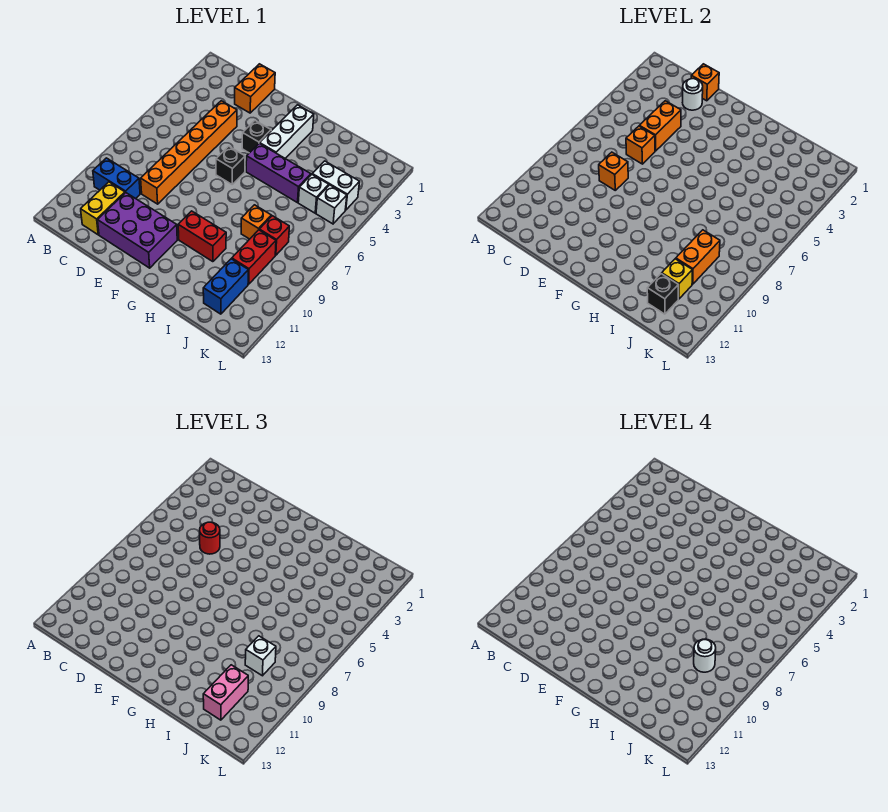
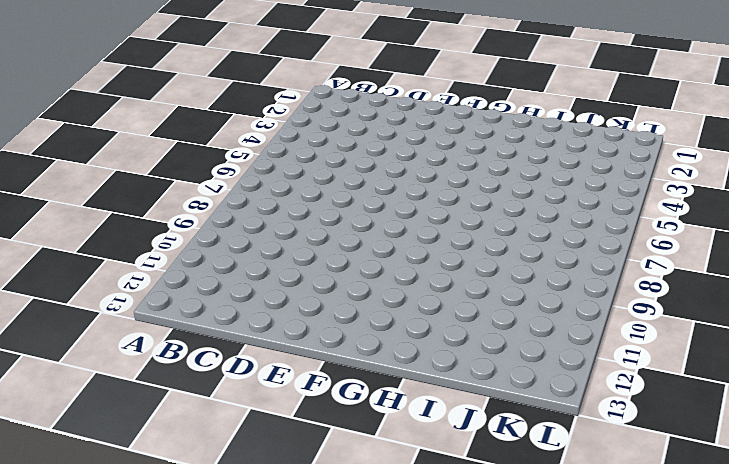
none -> blue brick B10:C10 level 1
none -> yellow brick C11:C12 level 1
none -> orange brick D1:D2 level 1

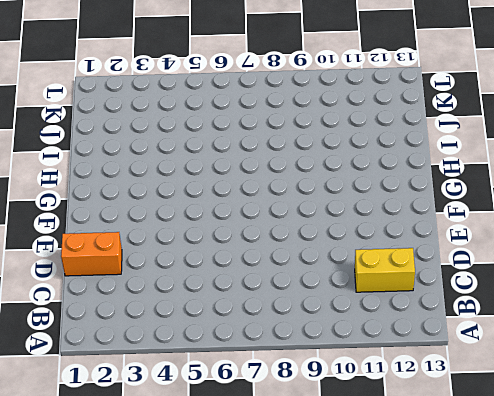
none -> blue brick B10:C10 level 1
none -> orange brick D4:D9 level 1
none -> purple brick D11:F12 level 1

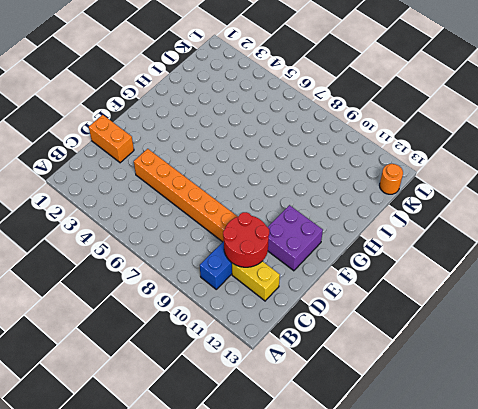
red round brick C10:D11 level 2 -> none
purple brick E11:F12 level 1 -> purple brick D11:F12 level 1
orange round brick K13 level 1 -> none
none -> black brick F4 level 1
none -> black brick F6 level 1
none -> white brick G2:G4 level 1

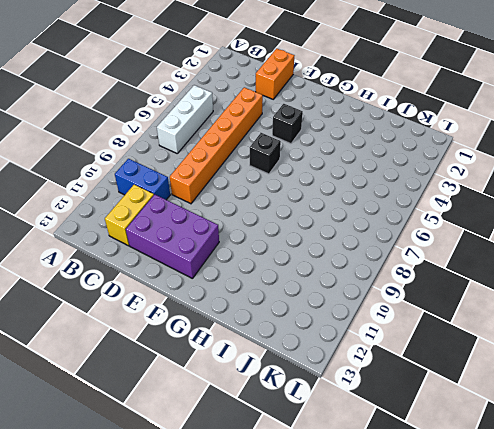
white brick B5:B7 level 1 -> white brick G2:G4 level 1
none -> purple brick G5:I5 level 1
none -> red brick G10:H10 level 1
none -> orange brick I8 level 1

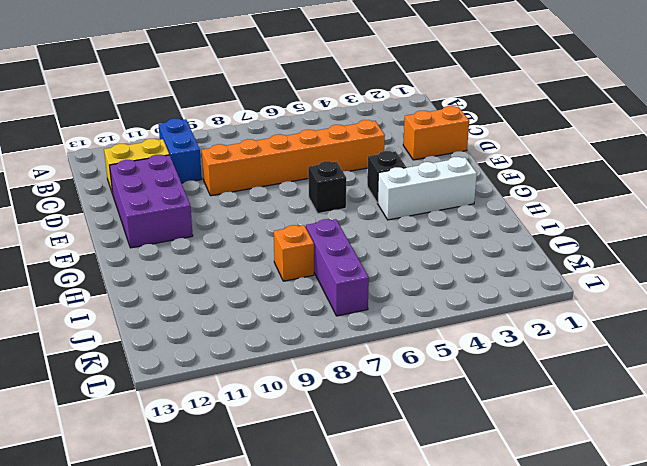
purple brick I7:K7 level 1 -> purple brick G5:I5 level 1
none -> red brick G10:H10 level 1
none -> white brick J4:K4 level 1
none -> white brick J5 level 1

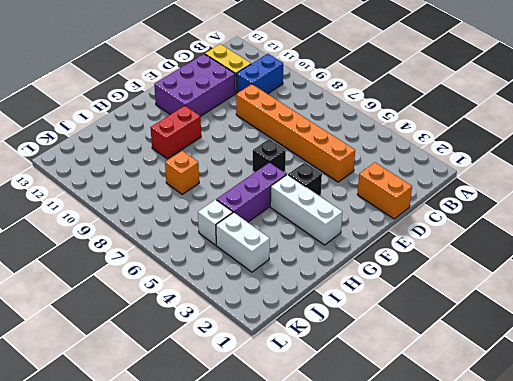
white brick J3:J4 level 1 -> white brick J4:K4 level 1
none -> red brick J8 level 1
none -> red brick J9:J10 level 1
none -> blue brick J11:J12 level 1

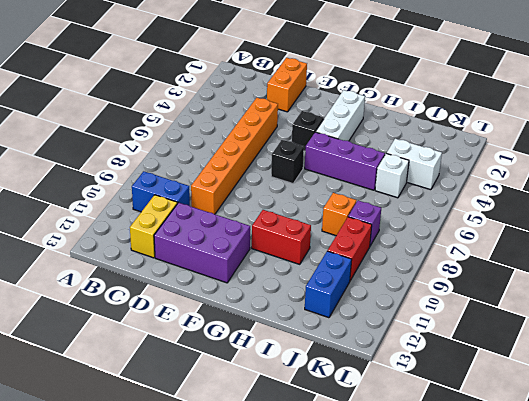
purple brick J8 level 1 -> red brick J8 level 1
none -> white brick K5 level 1
none -> orange brick D1 level 2
none -> white round brick D2 level 2

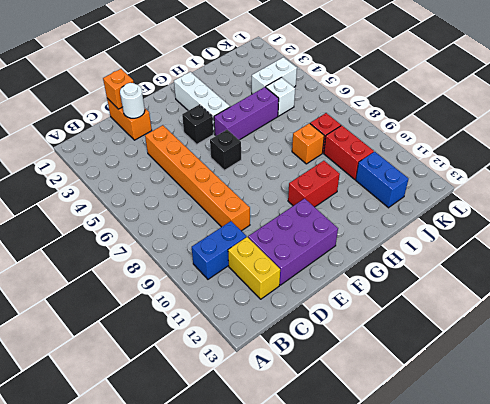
none -> white brick K5 level 1
none -> orange brick D4:D5 level 2
none -> orange brick D6 level 2

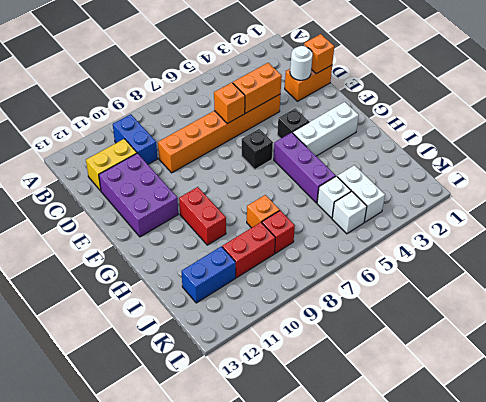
none -> orange brick D8 level 2
none -> orange brick J9:J10 level 2
none -> yellow brick J11 level 2

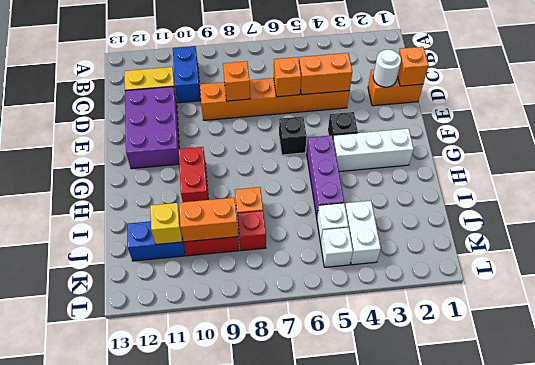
none -> black brick J12 level 2
none -> red round brick D5 level 3
none -> white brick J9 level 3

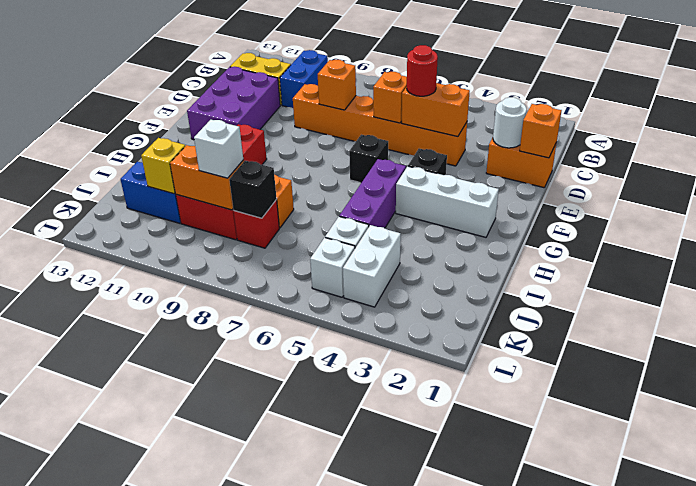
black brick J8 level 2 -> black brick J12 level 2
none -> pink brick J11:J12 level 3
none -> white round brick J9 level 4

